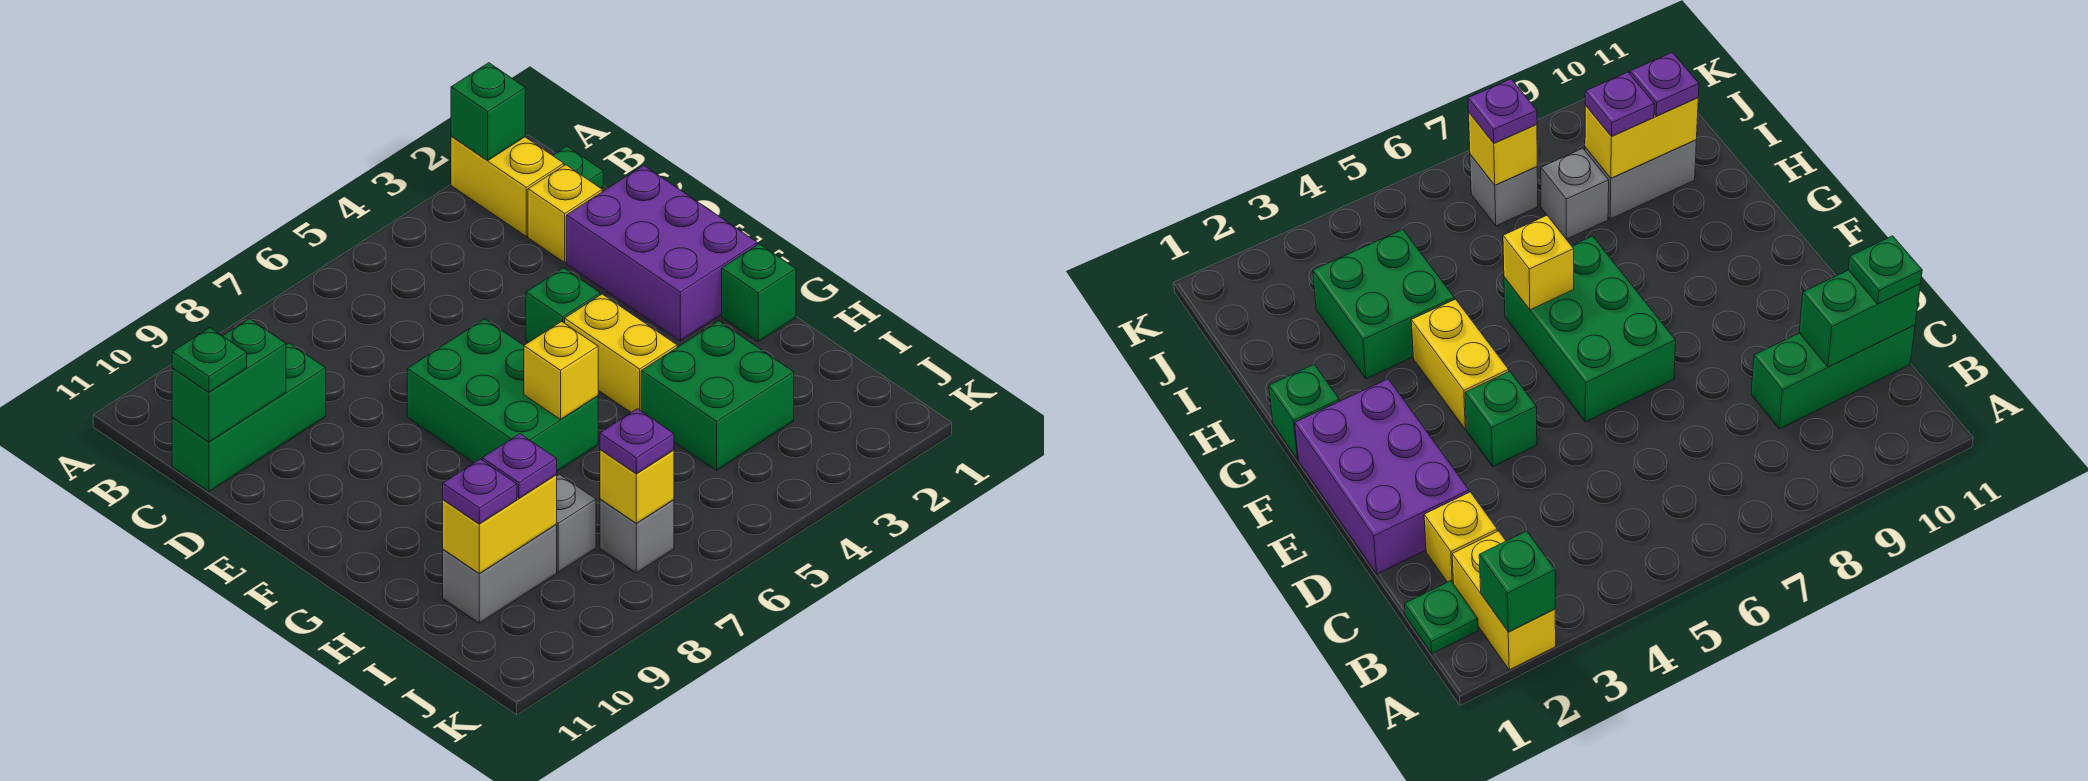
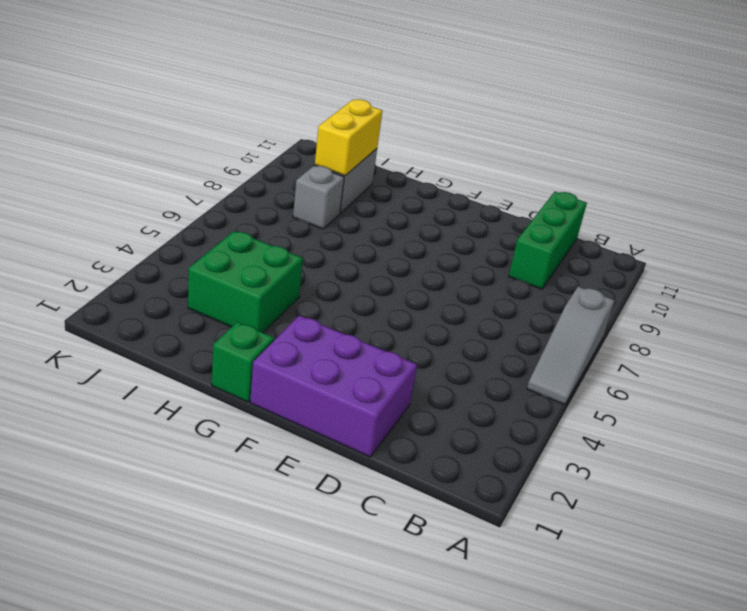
grey slope A5:A7 level 1 top 7 -> none
none -> yellow brick A2:B2 level 1
none -> green plate B1 level 1
none -> yellow brick C2 level 1

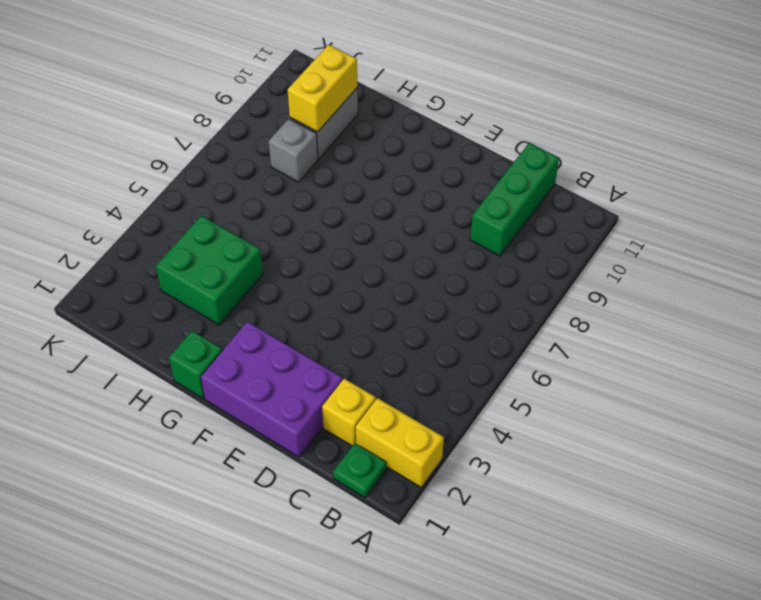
none -> green brick E4 level 1
none -> green brick E6:G7 level 1
none -> yellow brick F4:G4 level 1

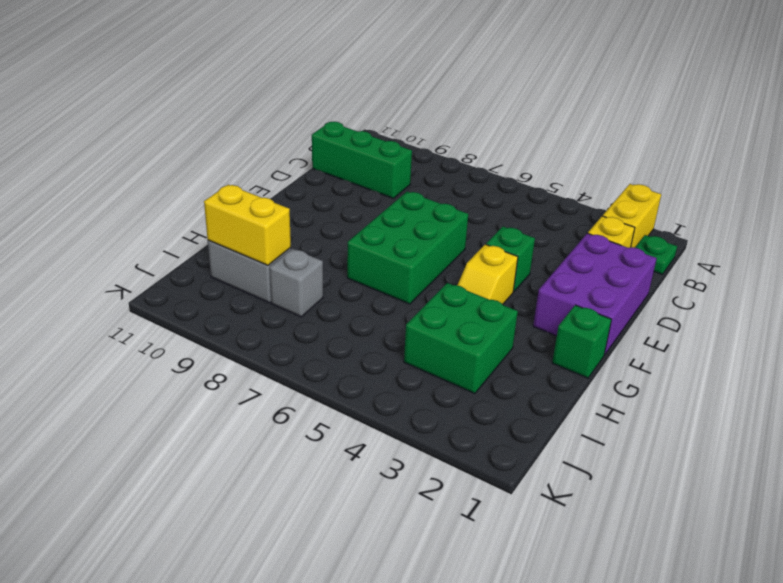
yellow slope F4:G4 level 1 top F -> yellow brick F4:G4 level 1
none -> grey brick J7 level 1
none -> green brick A2 level 2
none -> green brick C10:C11 level 2

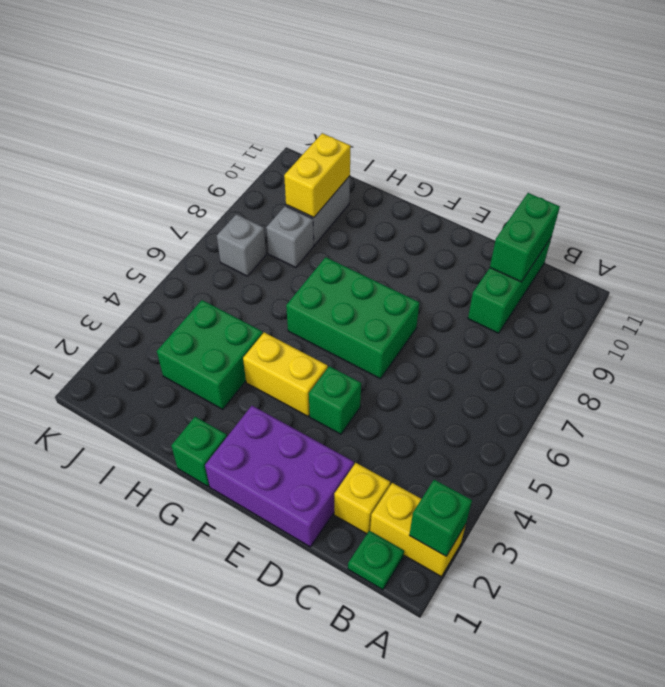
none -> yellow brick G6 level 2
none -> yellow brick J7 level 2
none -> green plate C11 level 3

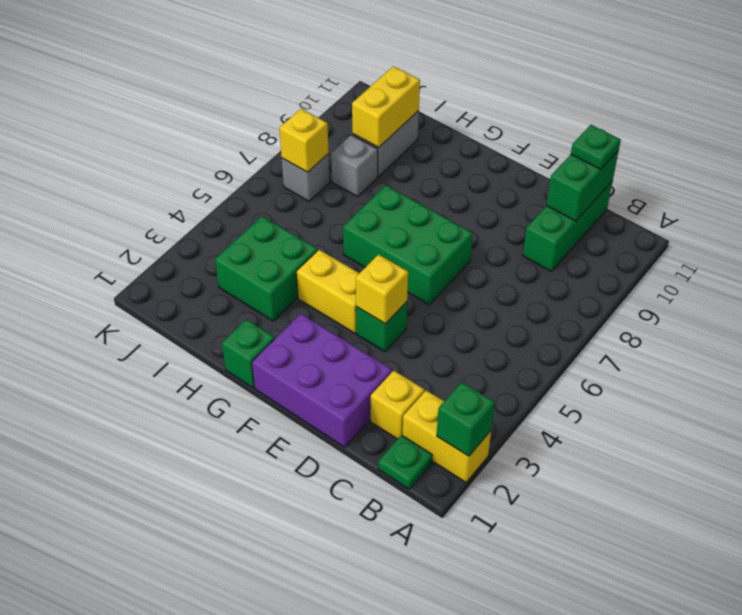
yellow brick E4 level 2 -> yellow brick G6 level 2
none -> purple plate I9 level 3
none -> purple plate I10 level 3
none -> purple plate J7 level 3

